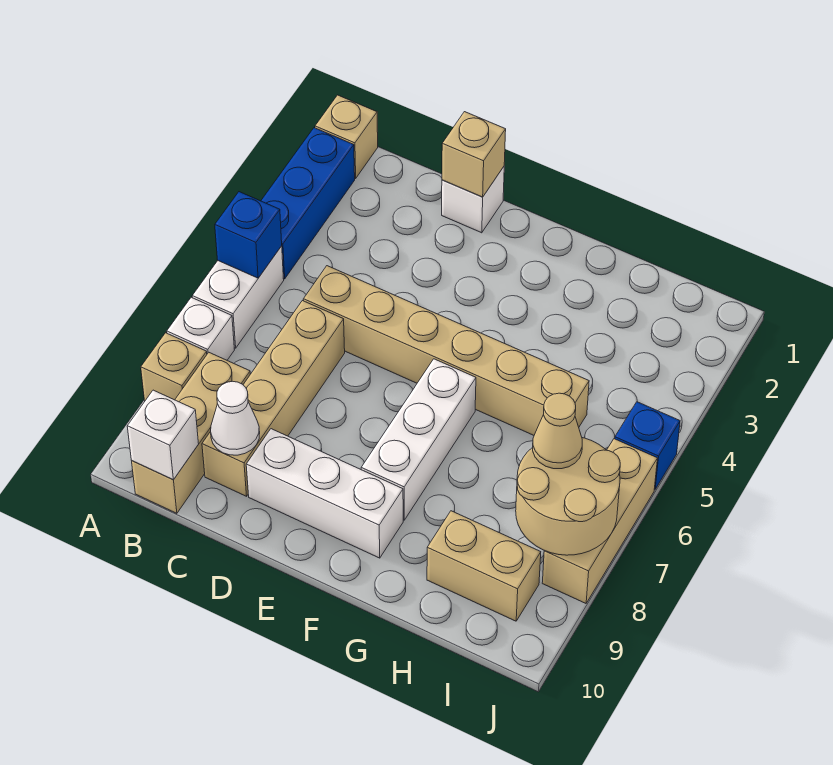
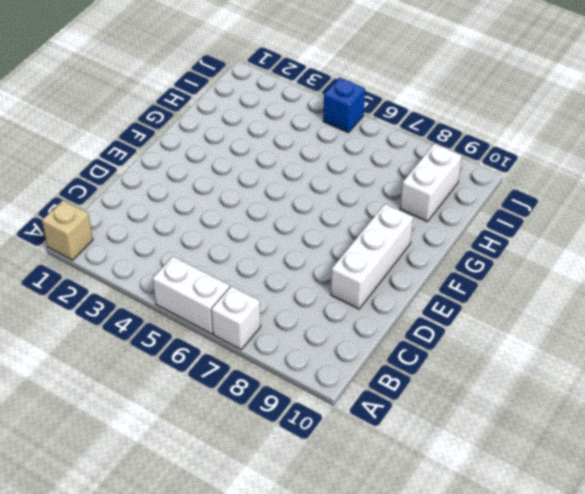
white brick H9:I9 level 1 -> tan brick H9:I9 level 1
none -> blue brick A2:A4 level 1
none -> tan brick A8 level 1
none -> tan brick B8:B10 level 1

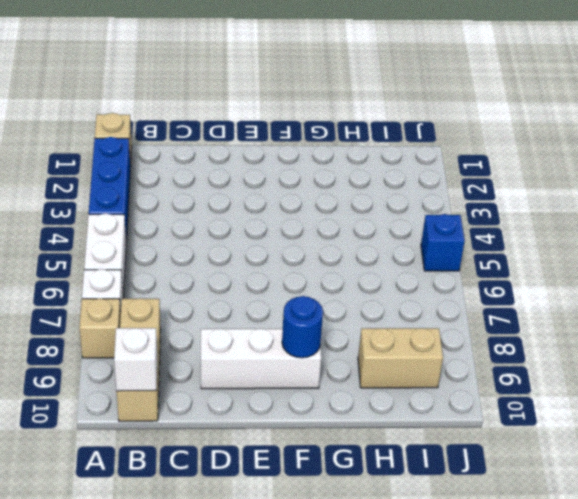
blue round brick F9 level 2 -> none
none -> tan brick C5:H5 level 1
none -> tan brick C6:C9 level 1
none -> white brick D1 level 1

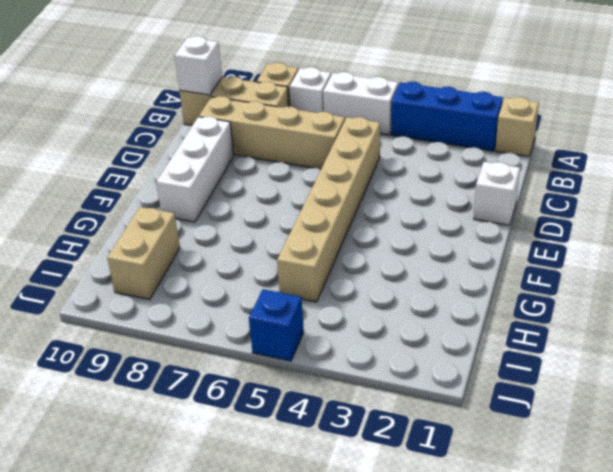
none -> white brick F6:F8 level 1
none -> tan brick J6:J8 level 1
none -> blue brick A5 level 2

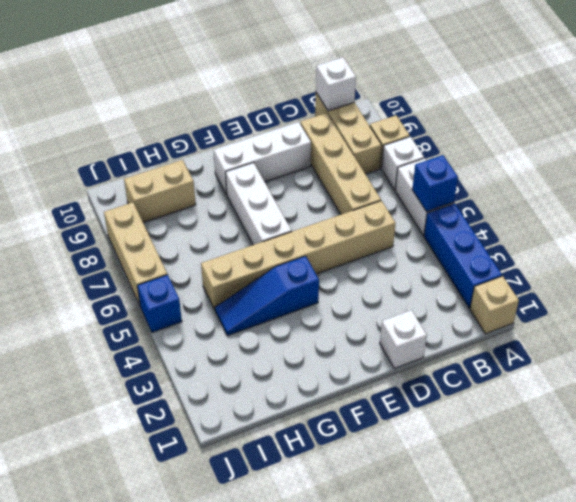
blue slope F4:H4 level 1 top F -> none
none -> white cone C9 level 2
none -> tan brick D1 level 2
none -> tan round brick I7:J8 level 2

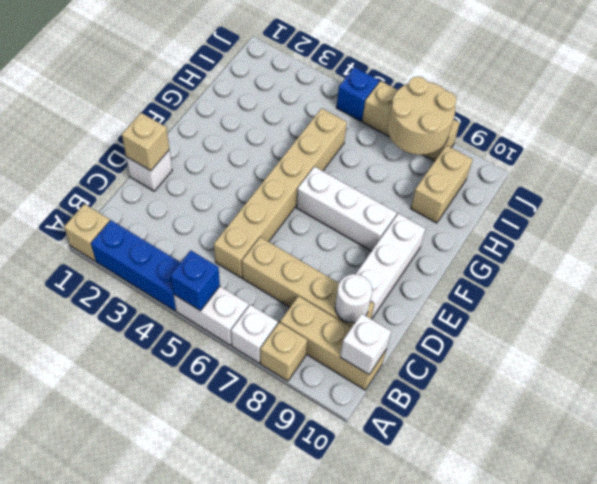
white round brick C9 level 2 -> white cone C9 level 2
none -> tan cone I7 level 3

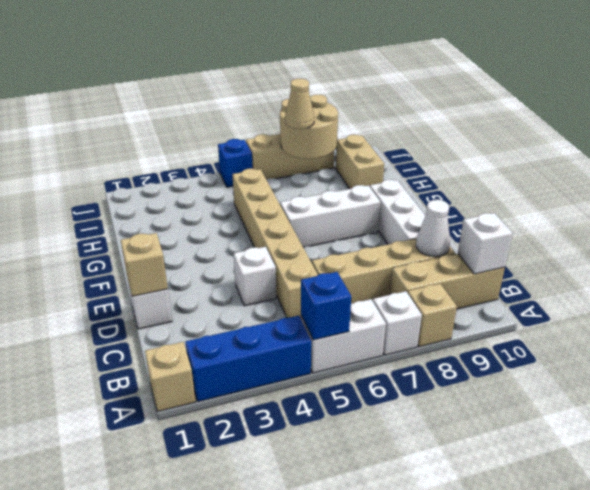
white brick D4 level 1 -> none

